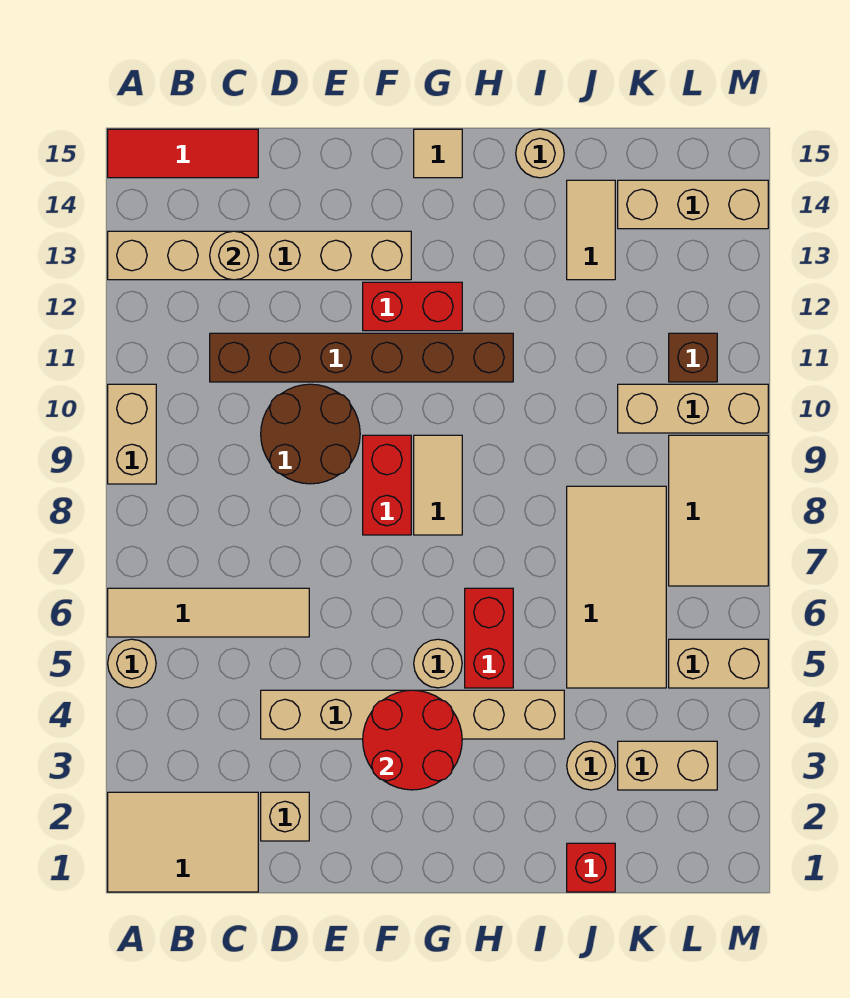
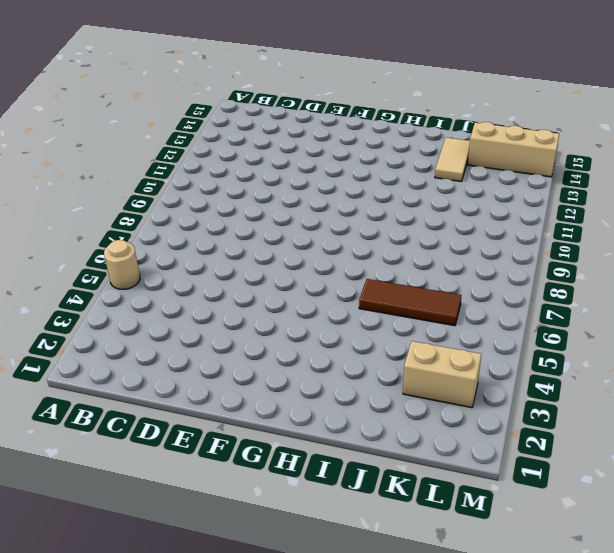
brown tile I6:K6 level 1 -> tan tile J5:K8 level 1
none -> tan tile A1:C2 level 1
none -> tan tile A6:D6 level 1
none -> tan brick A9:A10 level 1

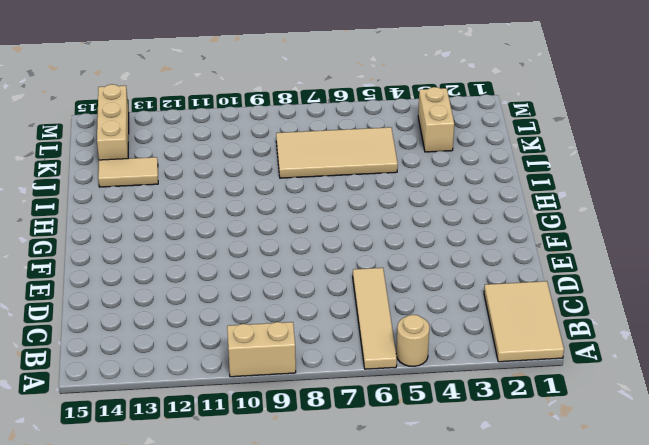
none -> tan brick A13:F13 level 1
none -> red tile A15:C15 level 1
none -> brown brick C11:H11 level 1

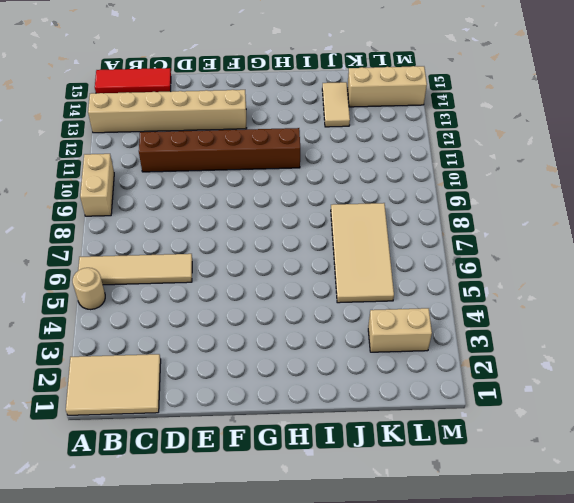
none -> tan brick D2 level 1
none -> tan brick D4:I4 level 1
none -> brown round brick D9:E10 level 1

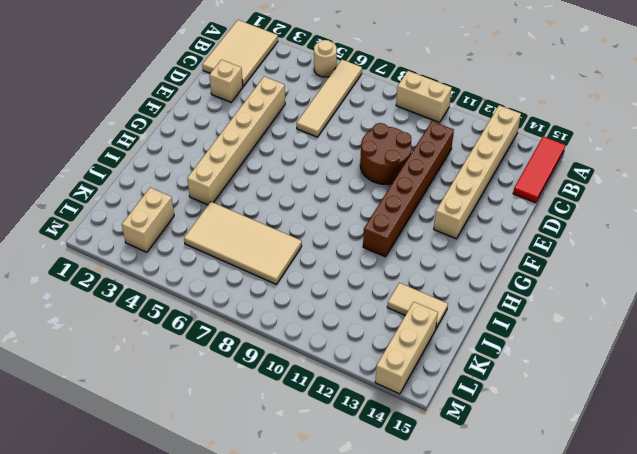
none -> red brick F8:F9 level 1
none -> red brick F12:G12 level 1
none -> tan round brick G5 level 1

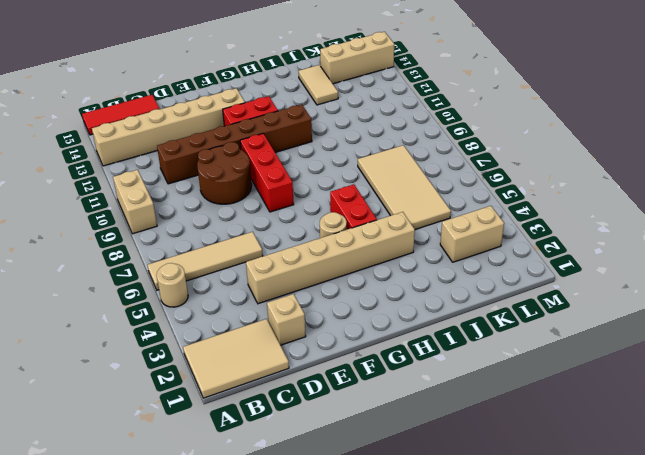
red brick F8:F10 level 1 -> red brick F8:F9 level 1
none -> tan tile G8:G9 level 1
none -> tan tile G15 level 1
none -> tan round brick I15 level 1

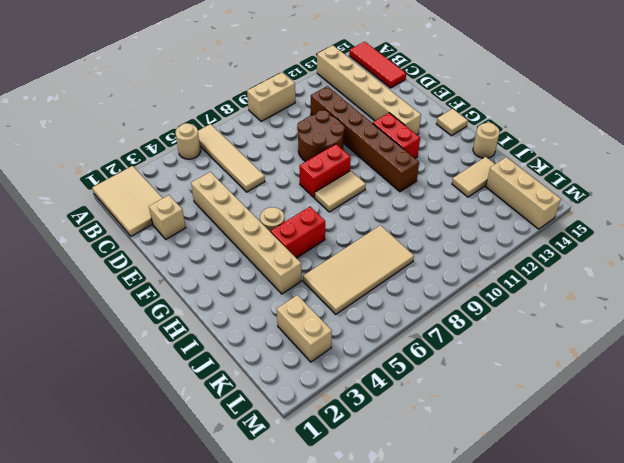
none -> red brick J1 level 1
none -> tan round brick J3 level 1
none -> tan brick K10:M10 level 1

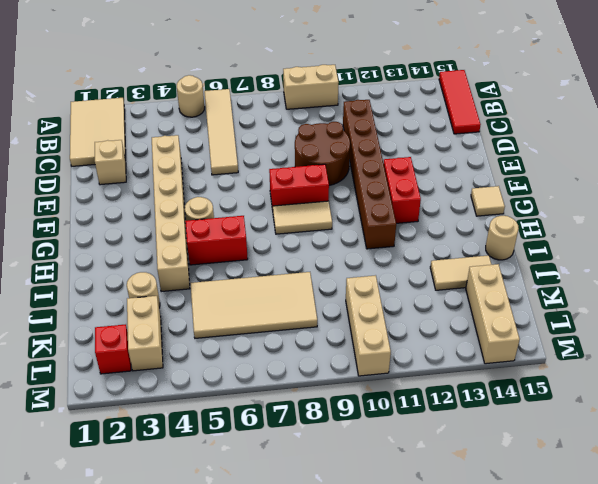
red brick L2 level 1 -> red brick J1 level 1
none -> tan brick A13:F13 level 1
none -> tan brick L5:M5 level 1
none -> tan tile L7:M9 level 1

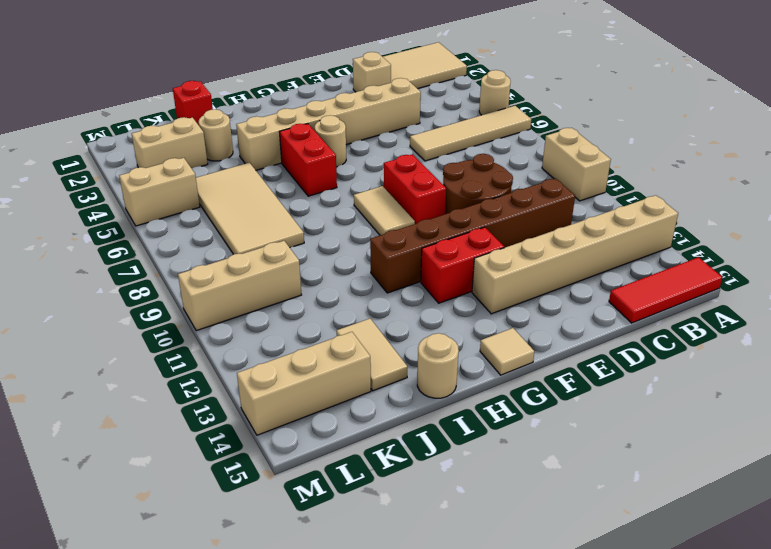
none -> tan tile L7:M9 level 1
none -> brown brick L11 level 1
none -> tan round brick C13 level 2

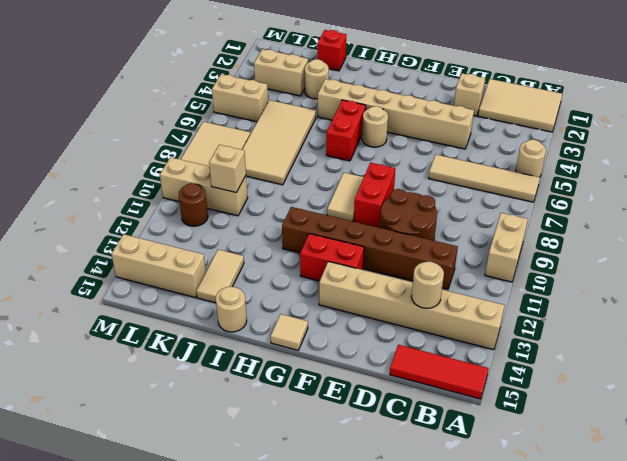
tan brick K10 level 2 -> none
brown round brick L11 level 1 -> brown brick L11 level 1
none -> red round brick F3:G4 level 2

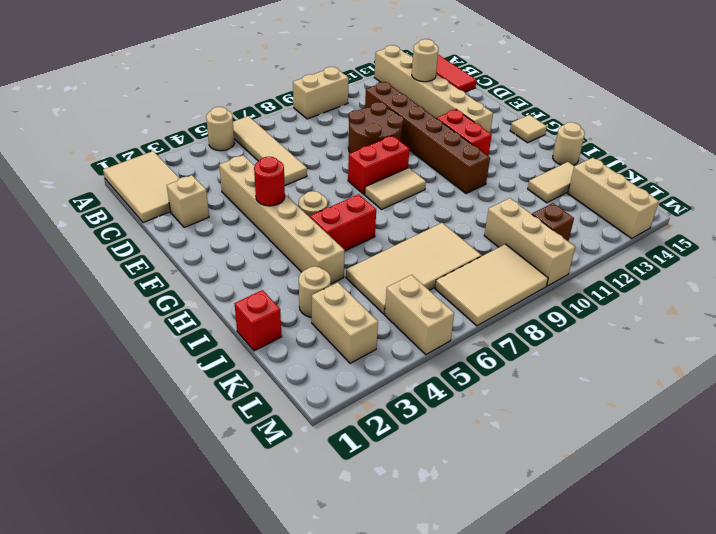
red round brick F4 level 2 -> red round brick F3:G4 level 2

